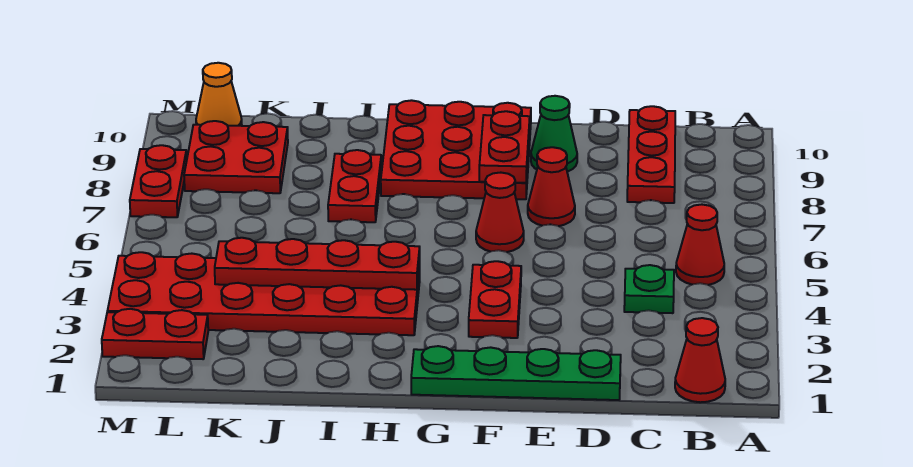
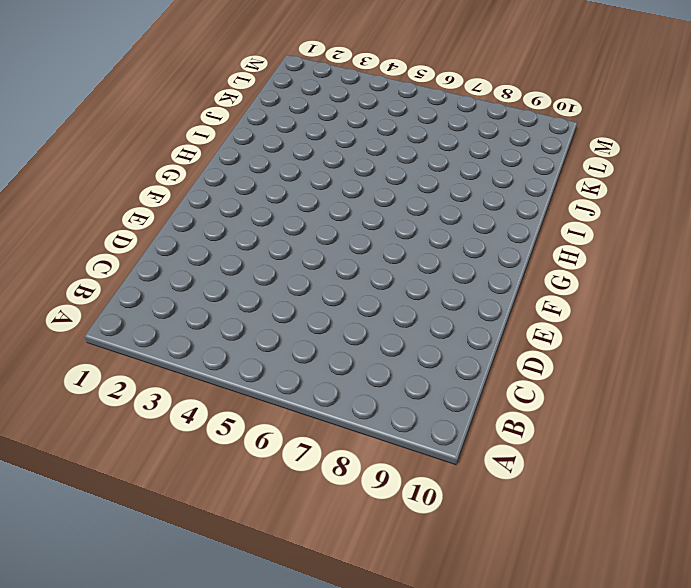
none -> red cone B1 level 1
none -> red cone B5 level 1
none -> green plate C4 level 1

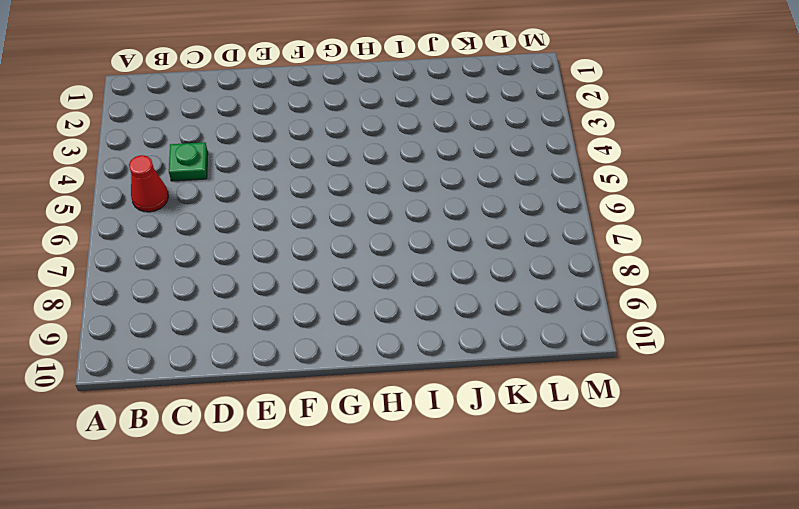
none -> red cone B1 level 1
none -> red plate C8:C10 level 1
none -> green plate D1:G1 level 1

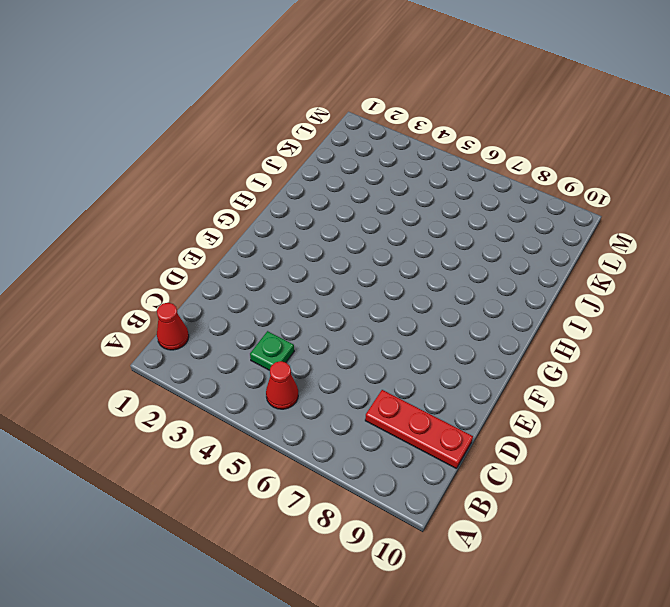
none -> green plate D1:G1 level 1
none -> red cone E7 level 1
none -> green cone E9 level 1

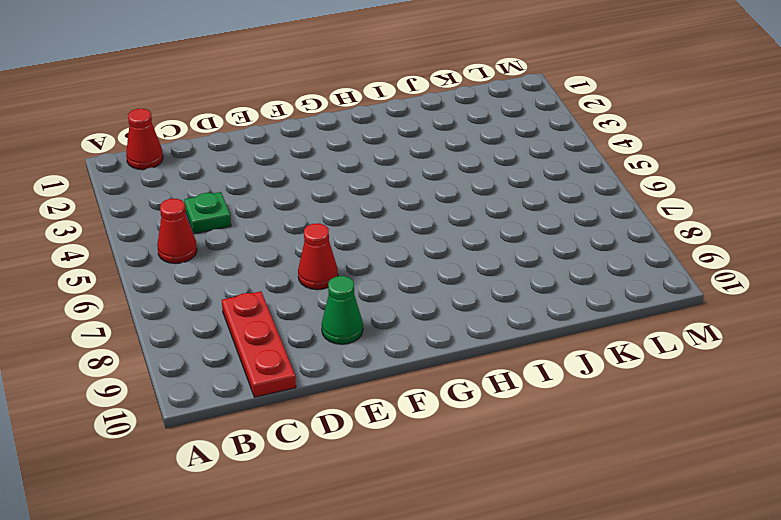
none -> green plate D1:G1 level 1
none -> red plate F3:F4 level 1
none -> red cone F6 level 1

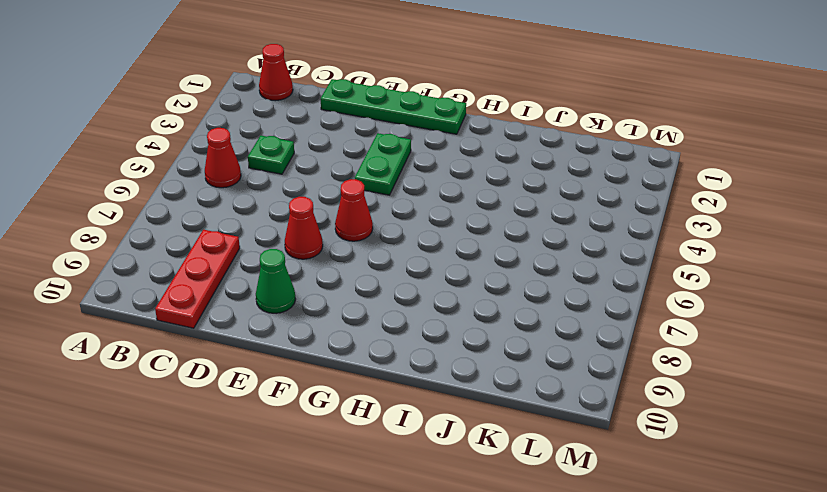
green plate F3:F4 level 1 -> red plate F3:F4 level 1
none -> red plate F8:H10 level 1
none -> red plate H3:M4 level 1
none -> red plate I7:I8 level 1

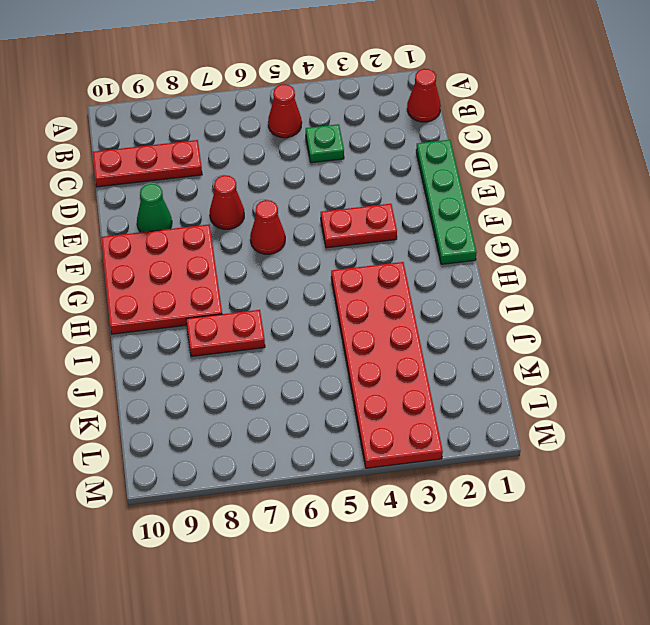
none -> red plate K8:L9 level 1
none -> red plate L2:M2 level 1
none -> orange cone L10 level 1

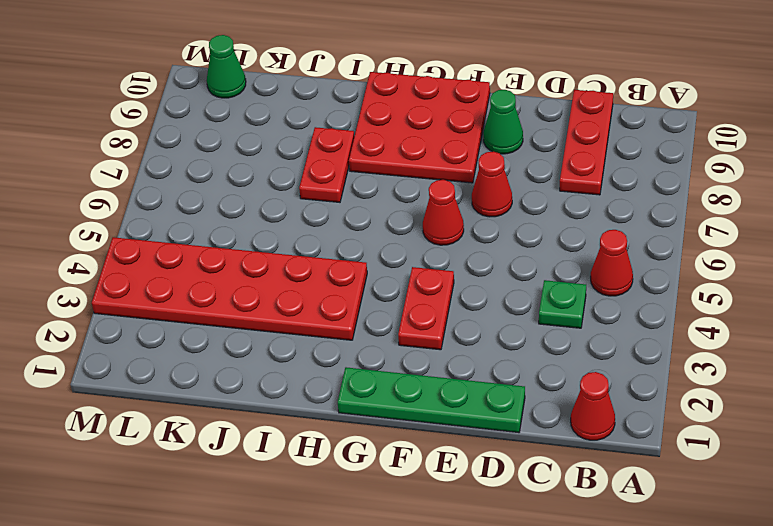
green cone L10 level 1 -> orange cone L10 level 1
none -> red plate K8:L9 level 1
none -> red plate L2:M2 level 1
none -> red plate M7:M8 level 1

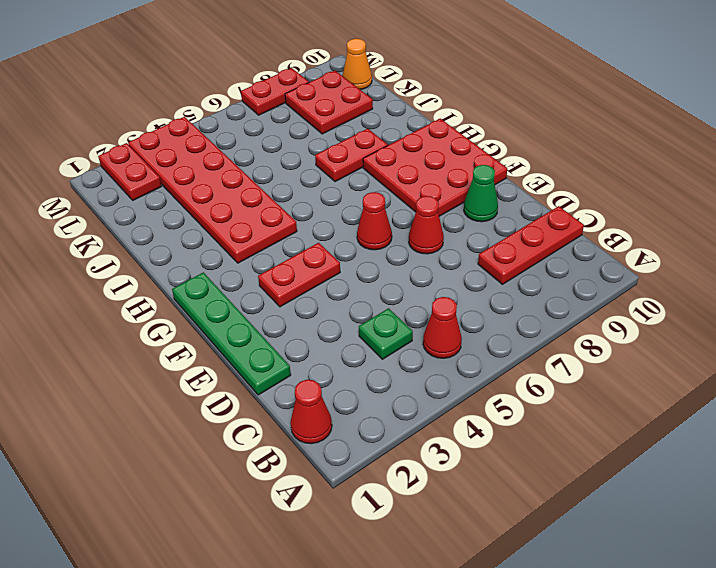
none -> red plate F8:F9 level 2
none -> red plate H4:K4 level 2

